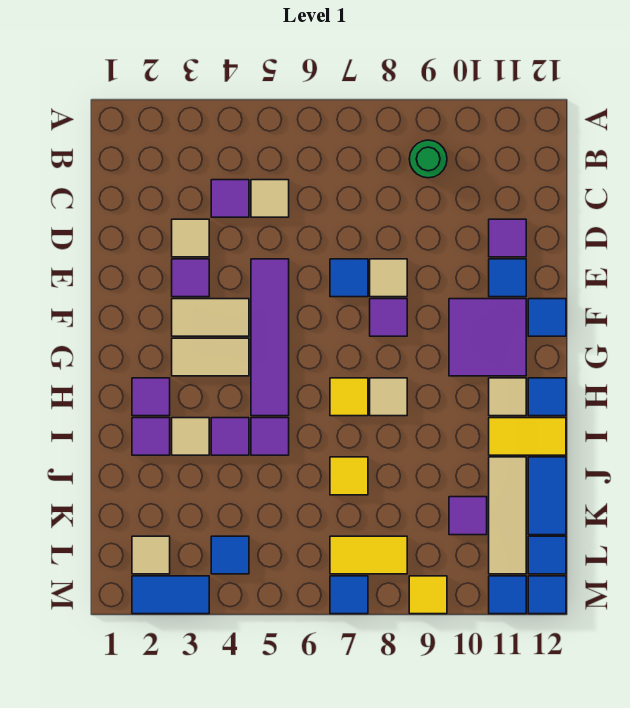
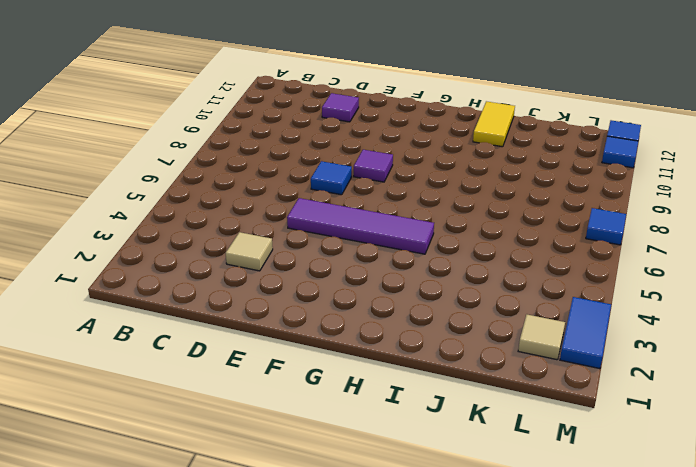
none -> green round brick B9 level 1
none -> purple tile C4 level 1
none -> tan tile C5 level 1
none -> purple tile E3 level 1

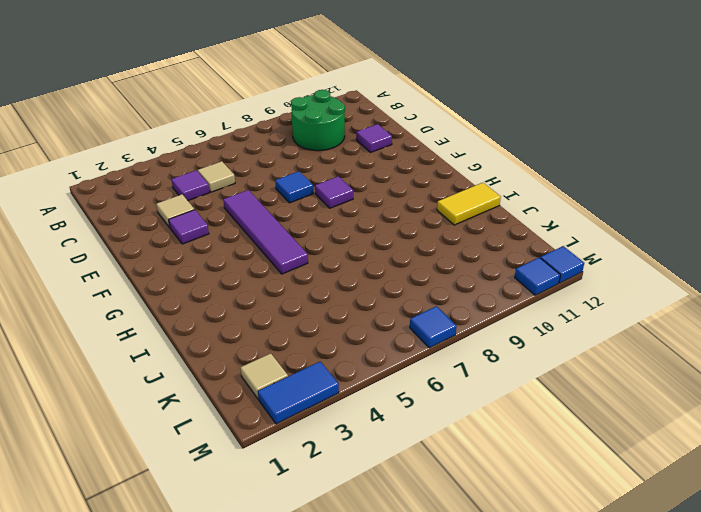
green round brick B9:C10 level 1 -> green round brick B9 level 1
none -> tan tile E8 level 1
none -> blue tile E11 level 1
none -> tan tile F3:F4 level 1
none -> purple tile F10:G11 level 1

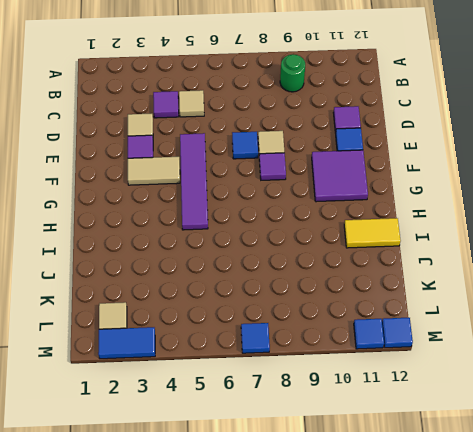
none -> blue tile F12 level 1
none -> tan tile G3:G4 level 1
none -> purple tile H2 level 1
none -> yellow tile H7 level 1

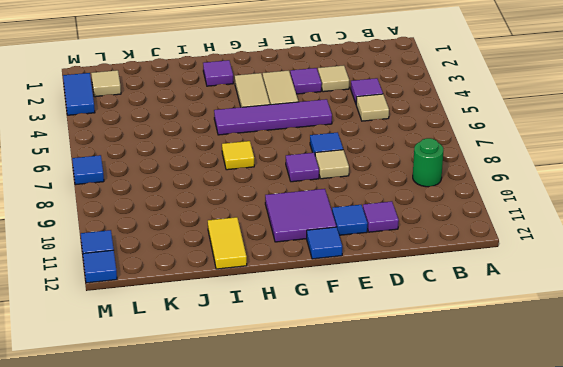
none -> tan tile H8 level 1
none -> tan tile H11 level 1
none -> blue tile H12 level 1
none -> purple tile I2 level 1

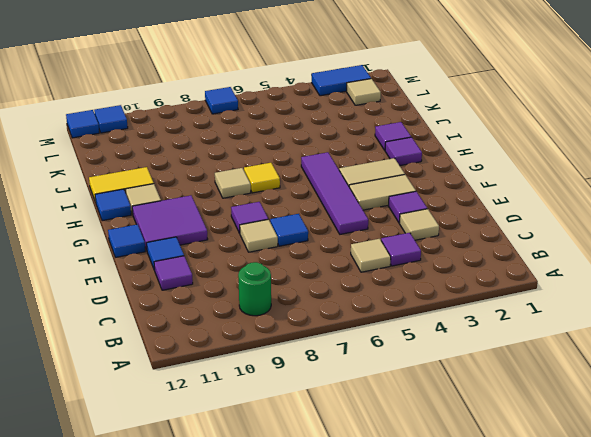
none -> tan tile I3 level 1
none -> purple tile I4 level 1
none -> purple tile I5 level 1
none -> yellow tile J7 level 1

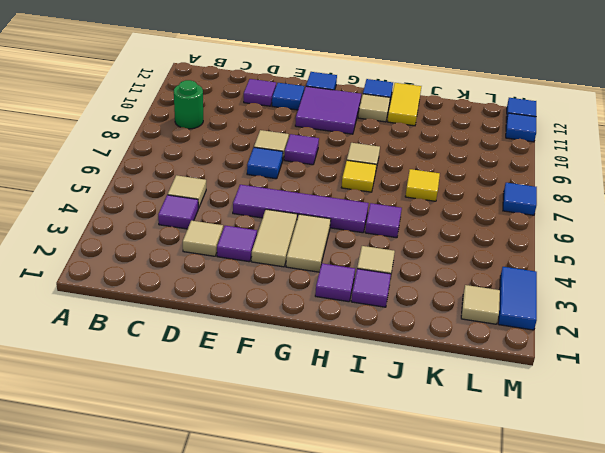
none -> purple tile I4 level 1
none -> tan tile J11:L11 level 1
none -> blue tile J12:K12 level 1
none -> purple tile K10 level 1

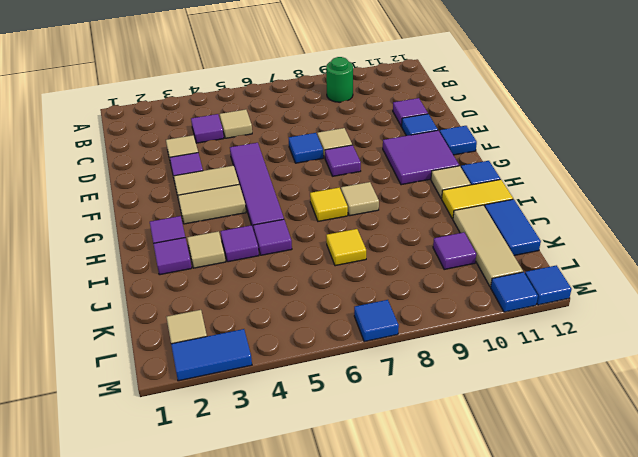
none -> blue tile L4 level 1
none -> yellow tile L7:L8 level 1
none -> blue tile L12 level 1
none -> yellow tile M9 level 1

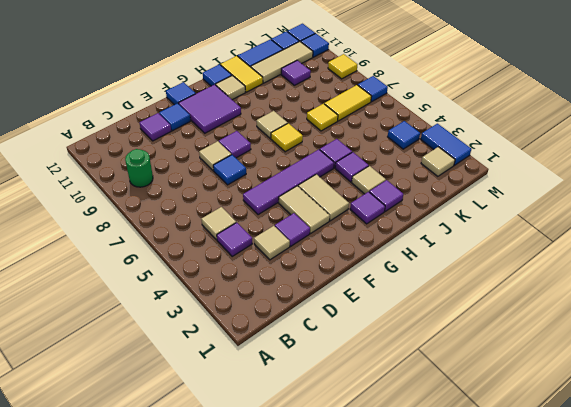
yellow tile K7:L7 level 1 -> yellow tile L7:L8 level 1

